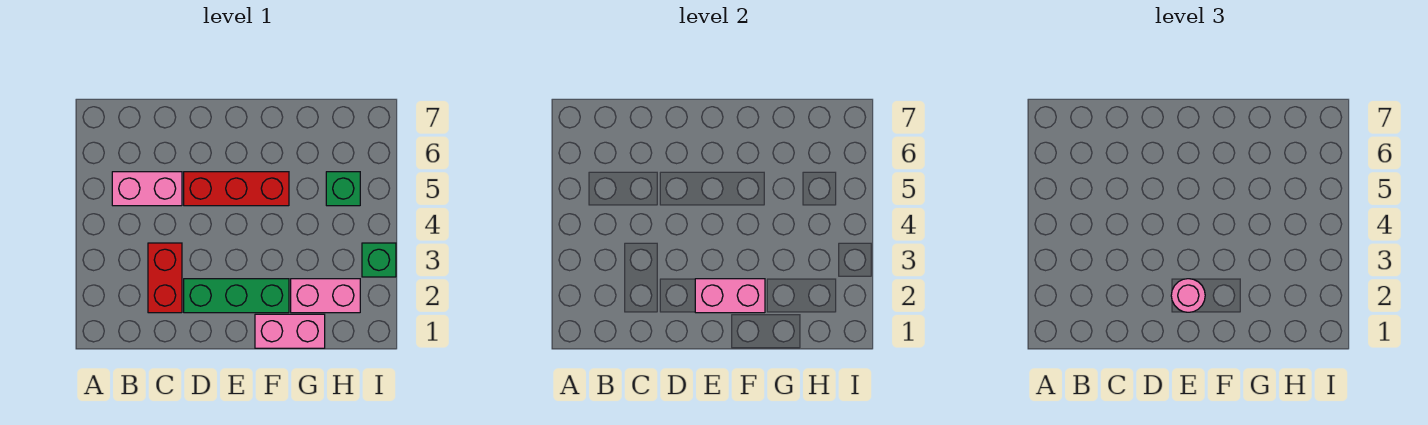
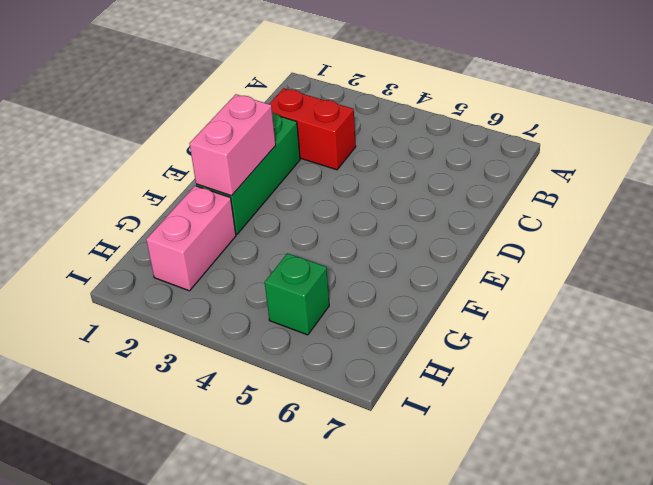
none -> pink brick B5:C5 level 1
none -> red brick D5:F5 level 1

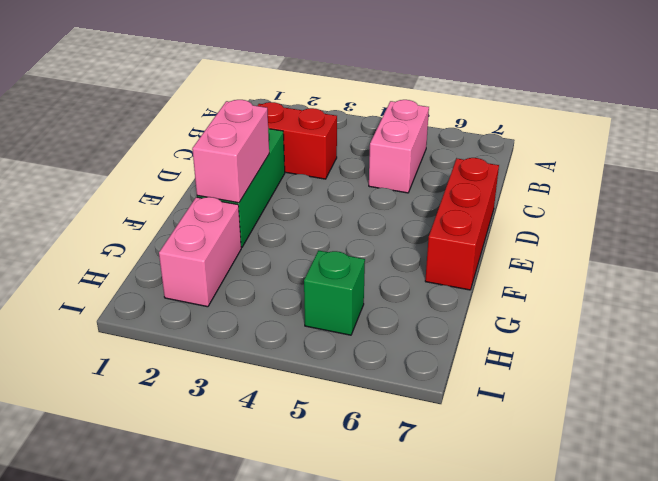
red brick D7:F7 level 1 -> red brick D5:F5 level 1
none -> pink brick F1:G1 level 1
none -> green brick I3 level 1

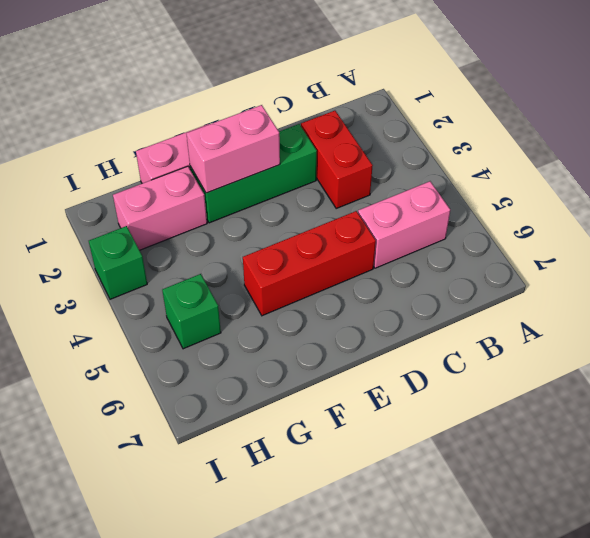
none -> pink round brick E2 level 3

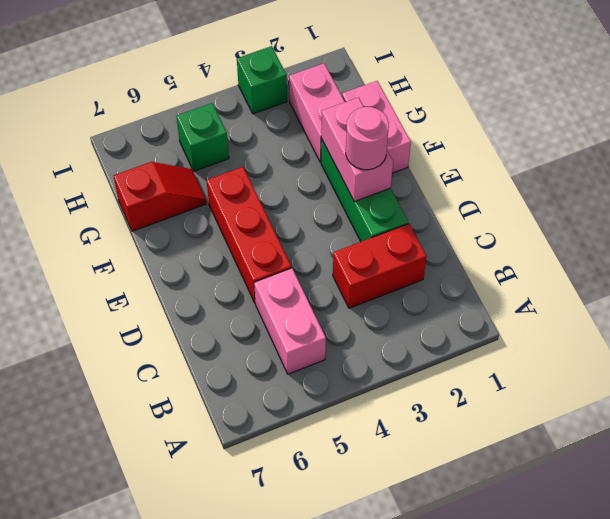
red slope G6:G7 level 1 top 7 -> none

